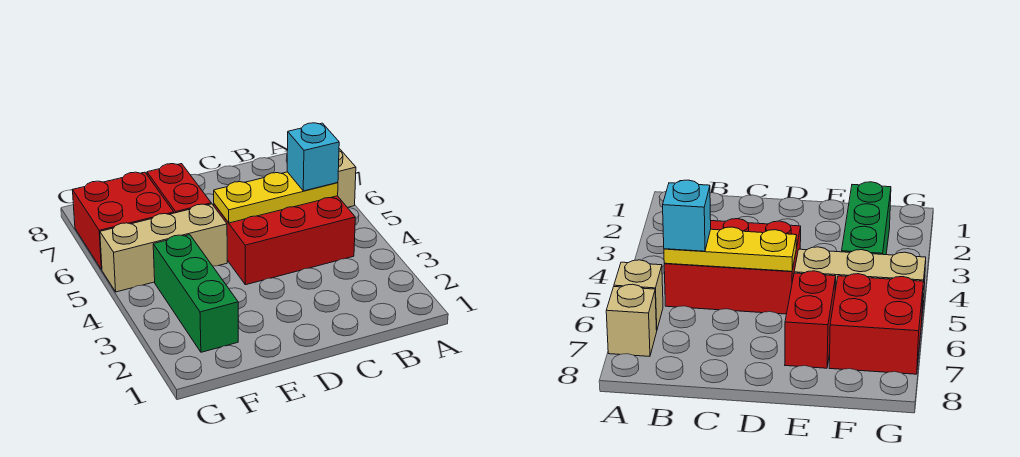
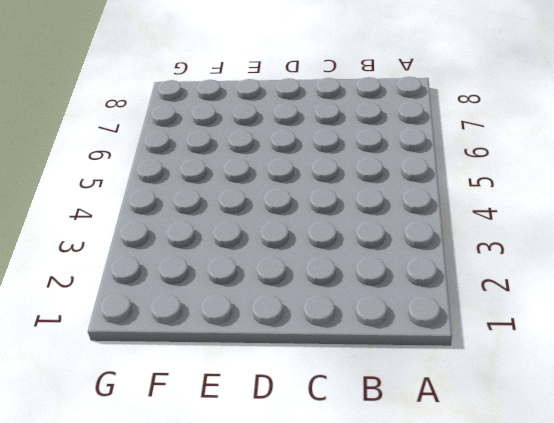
none -> tan brick A6 level 1
none -> tan brick A7 level 1

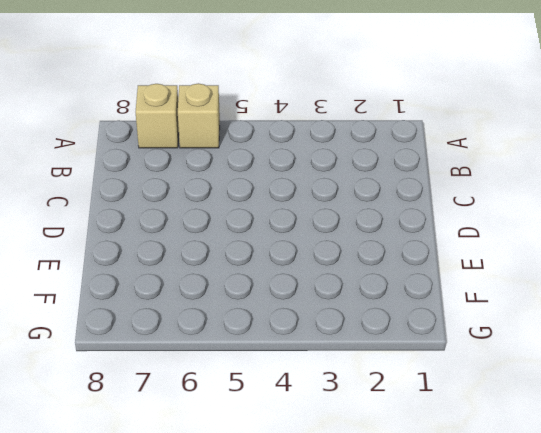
none -> red brick B4:D5 level 1
none -> tan brick E5:G5 level 1

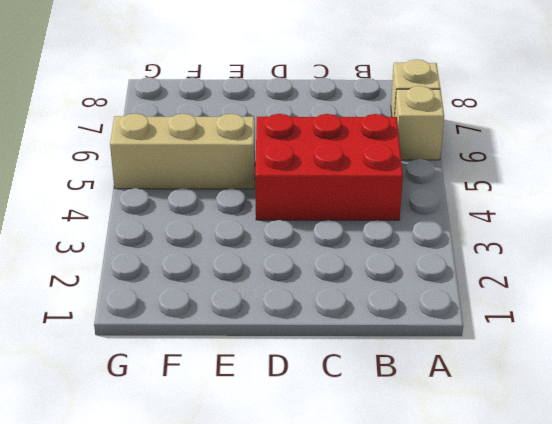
none -> red brick E6:E7 level 1
none -> green brick F2:F4 level 1

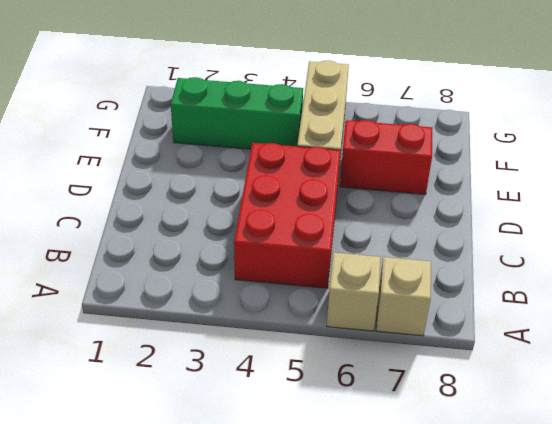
none -> red brick F6:G7 level 1
none -> yellow plate B5:D5 level 2

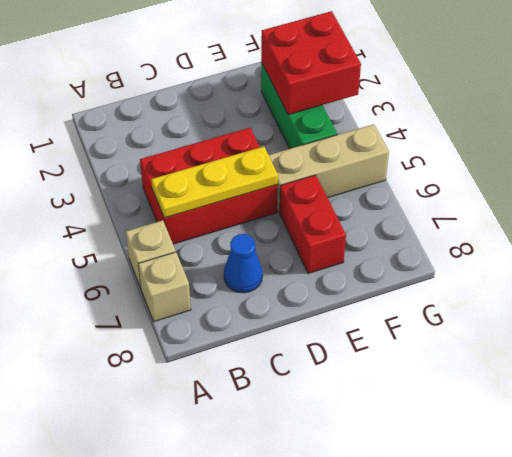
blue cone C7 level 1 -> none
red brick F2:G3 level 2 -> red brick F6:G7 level 1
none -> cyan brick B5 level 3

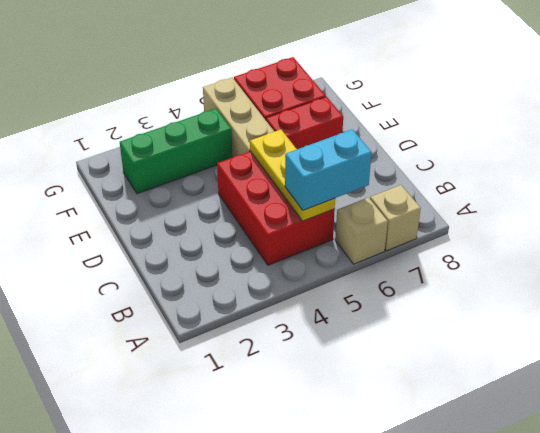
cyan brick B5:B6 level 3 -> cyan brick B5 level 3

